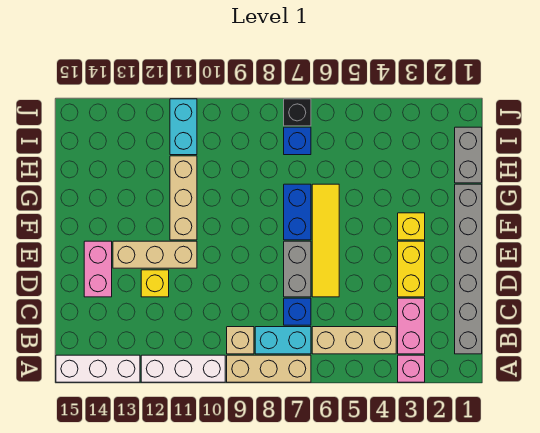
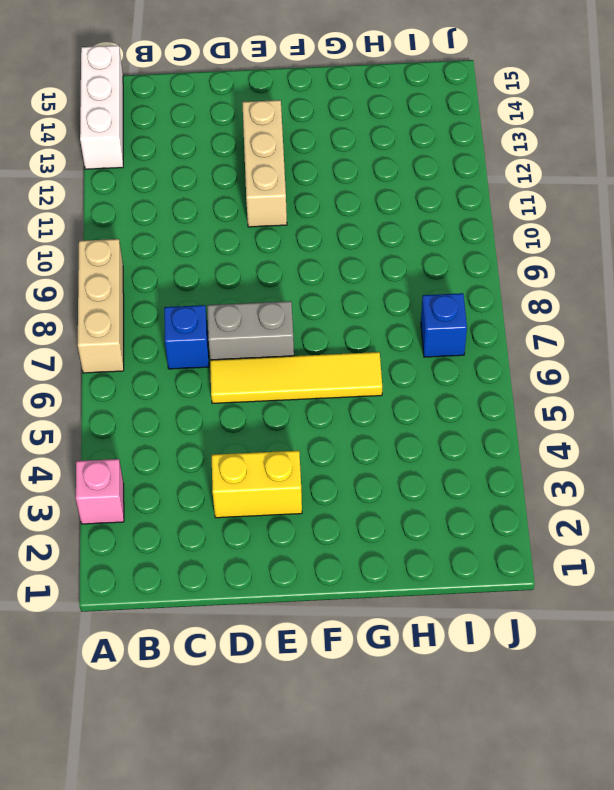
none -> white brick A10:A12 level 1
none -> grey brick B1:G1 level 1
none -> pink brick B3:C3 level 1

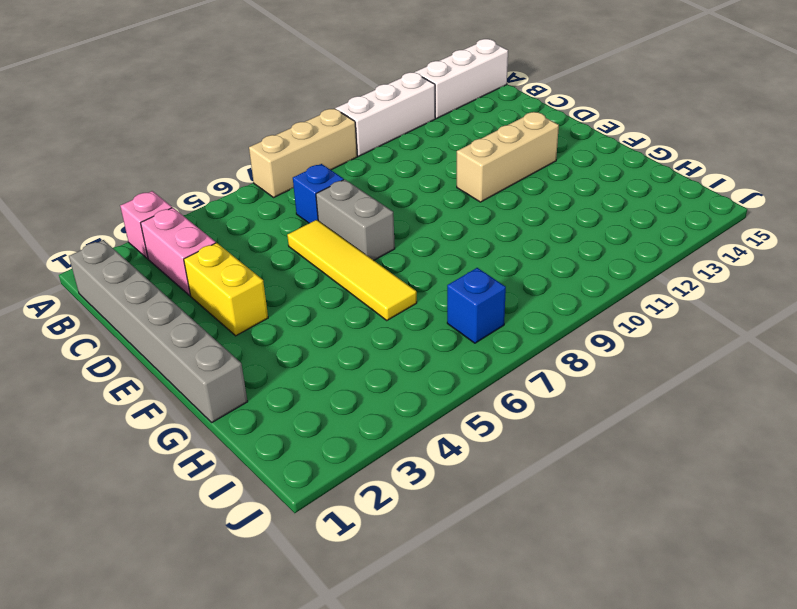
none -> tan brick B4:B6 level 1
none -> cyan brick B7:B8 level 1
none -> tan brick B9 level 1

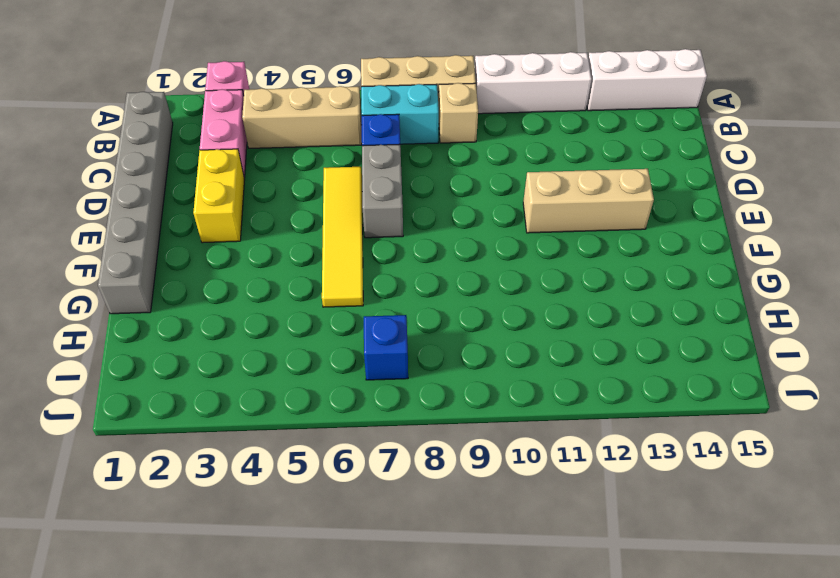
none -> yellow brick D12 level 1
none -> pink brick D14:E14 level 1
none -> yellow brick F3 level 1

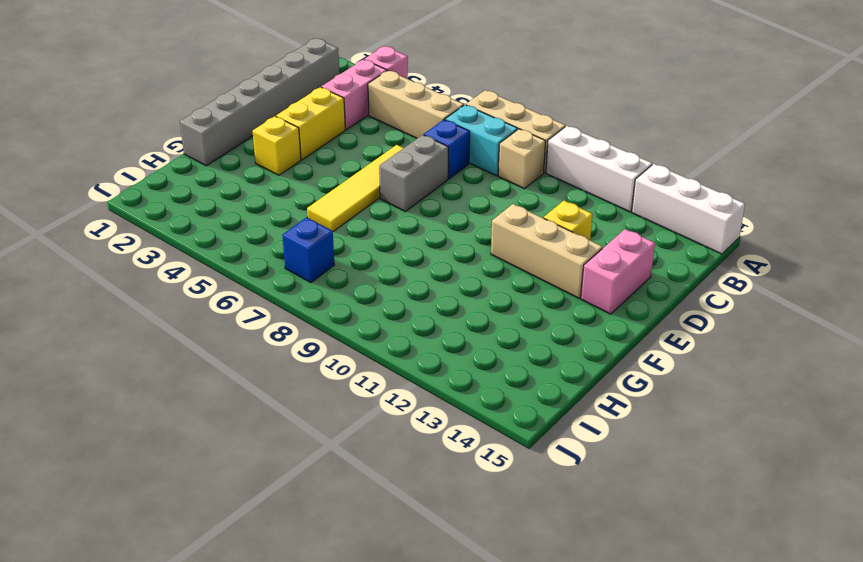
none -> blue brick F7:G7 level 1
none -> tan brick F11:H11 level 1
none -> grey brick H1:I1 level 1

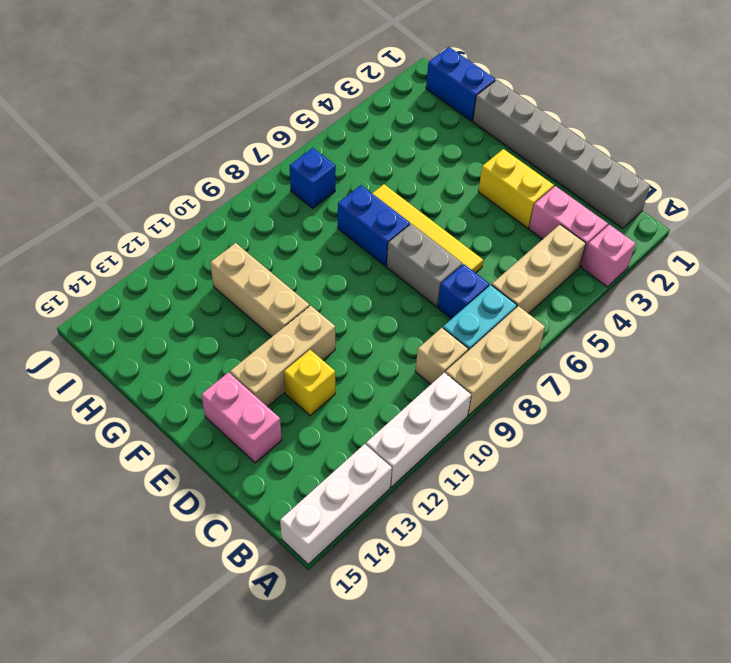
blue brick H1:I1 level 1 -> grey brick H1:I1 level 1
none -> yellow brick F3 level 1
none -> cyan brick I11:J11 level 1
none -> black brick J7 level 1

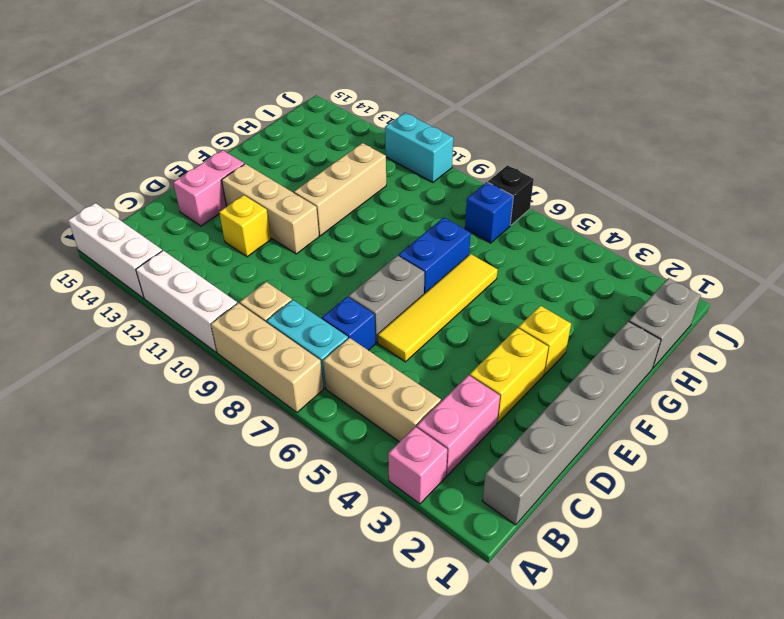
cyan brick J10:J11 level 1 -> cyan brick I11:J11 level 1

